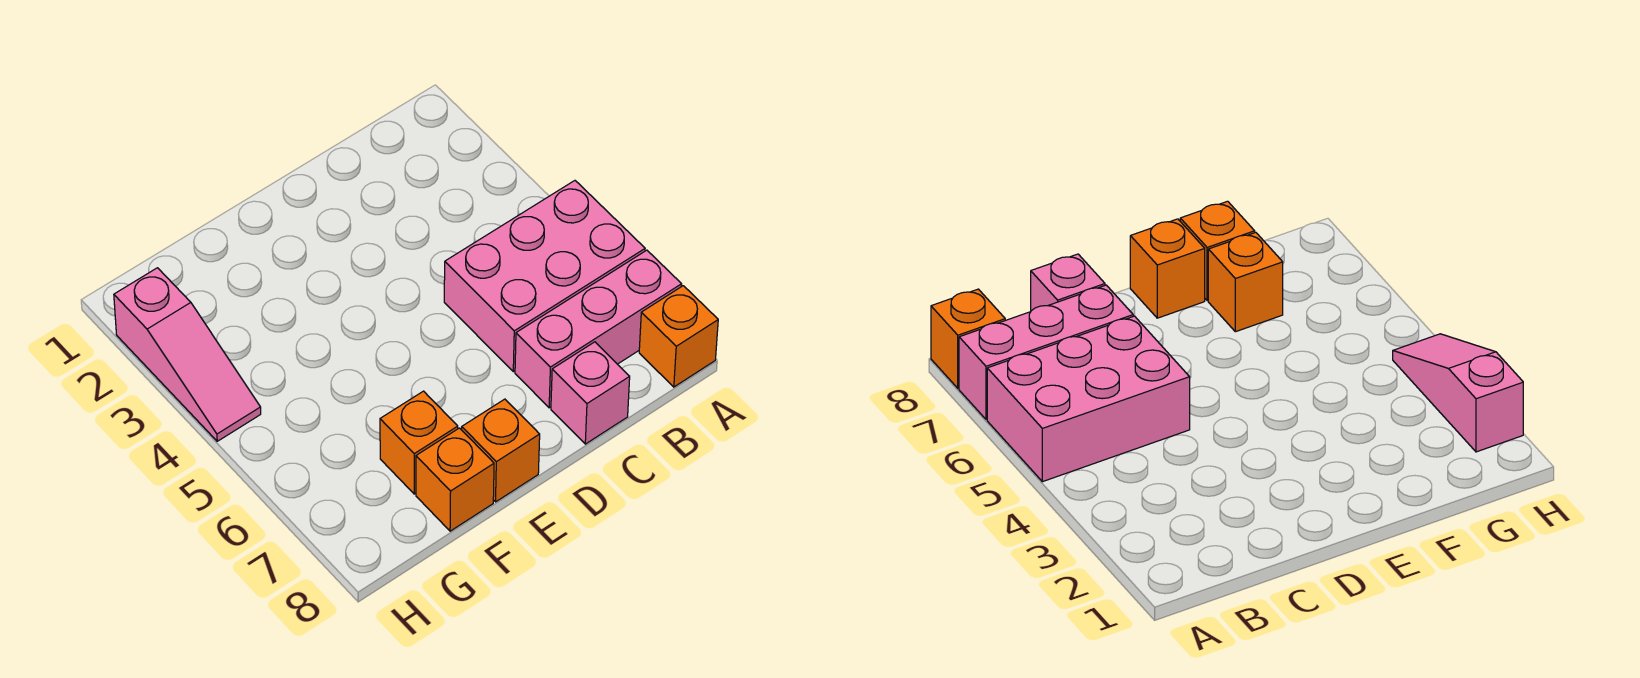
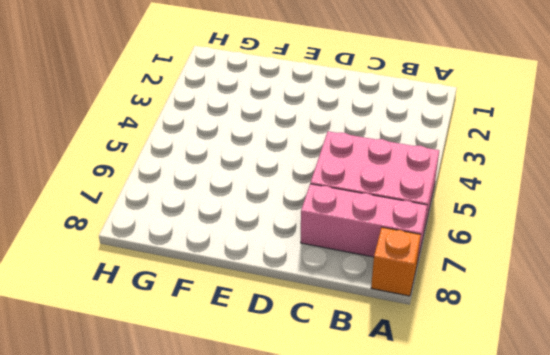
none -> pink brick C8 level 1
none -> orange brick E8 level 1

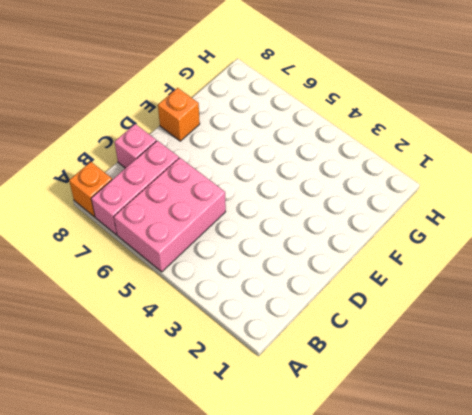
none -> orange brick F7 level 1
none -> orange brick F8 level 1

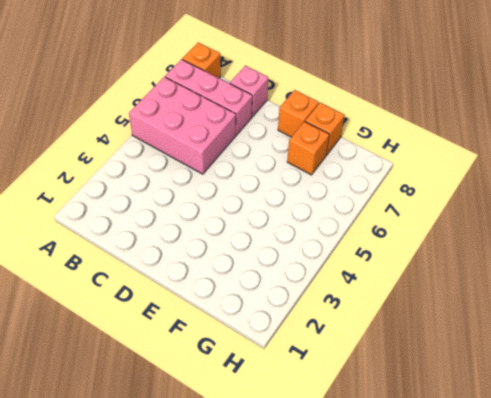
none -> pink slope H2:H4 level 1 top 2

